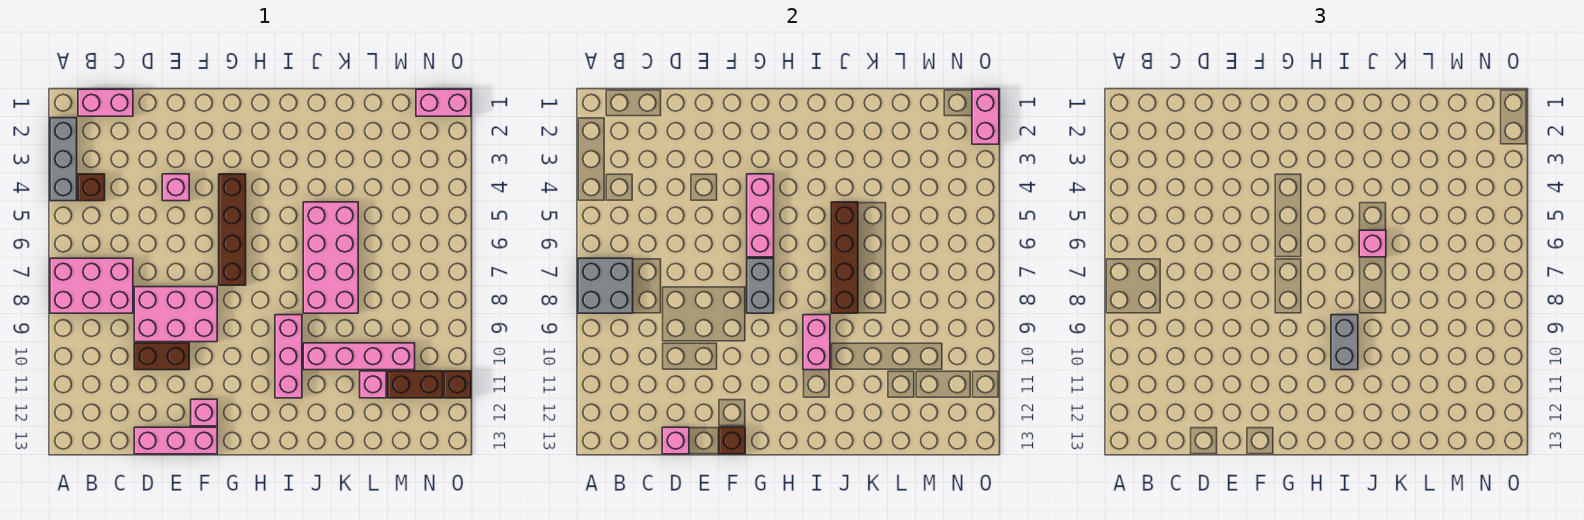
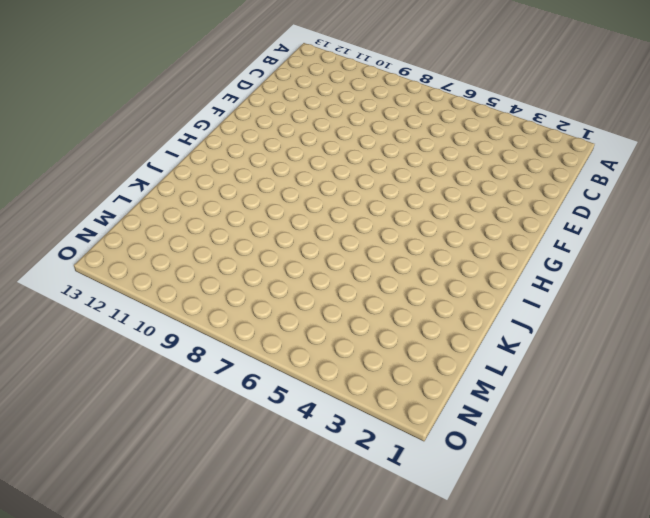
none -> grey brick A2:A4 level 1
none -> pink brick A7:C8 level 1
none -> pink brick B1:C1 level 1

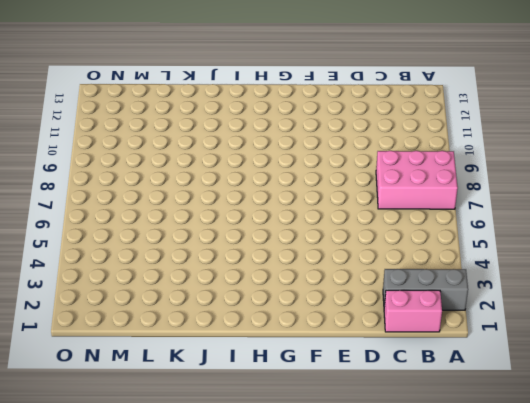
grey brick A2:C2 level 1 -> grey brick A2:A4 level 1
none -> brown brick B4 level 1
none -> pink brick D8:F9 level 1
none -> brown brick D10:E10 level 1

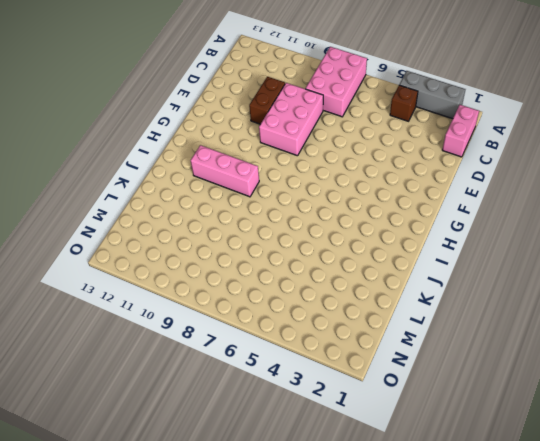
none -> pink brick D13:F13 level 1
none -> pink brick E4 level 1
none -> pink brick F12 level 1

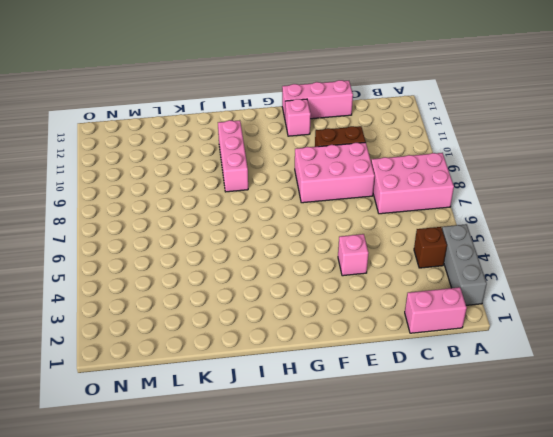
none -> brown brick G4:G7 level 1
none -> pink brick J5:K8 level 1
none -> pink brick J10:M10 level 1

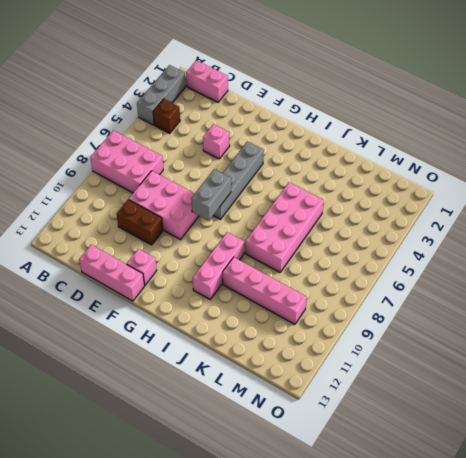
grey brick G4:G7 level 1 -> brown brick G4:G7 level 1
none -> pink brick L11 level 1
none -> brown brick M11:N11 level 1
none -> pink brick N1:O1 level 1

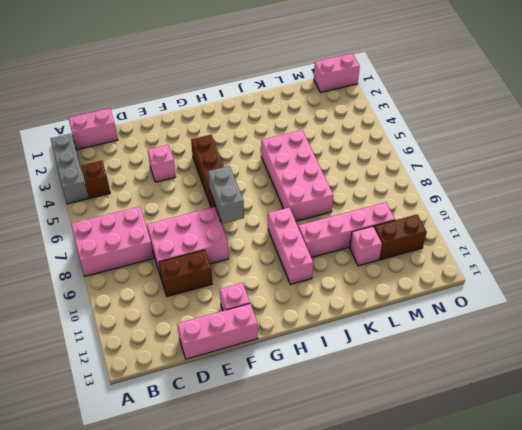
none -> brown brick O11 level 1
none -> grey brick A7:B8 level 2
none -> pink brick D13 level 2

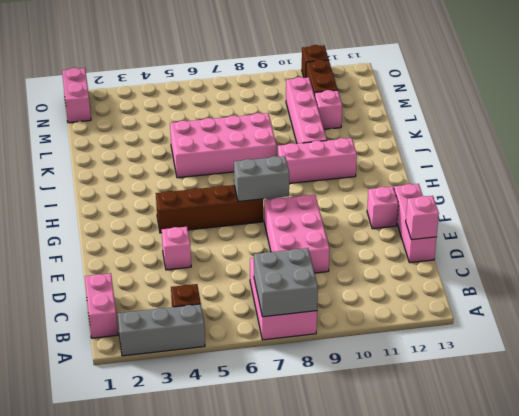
none -> brown brick D10:E10 level 1
none -> brown brick F13 level 2
none -> pink brick G4:G6 level 2

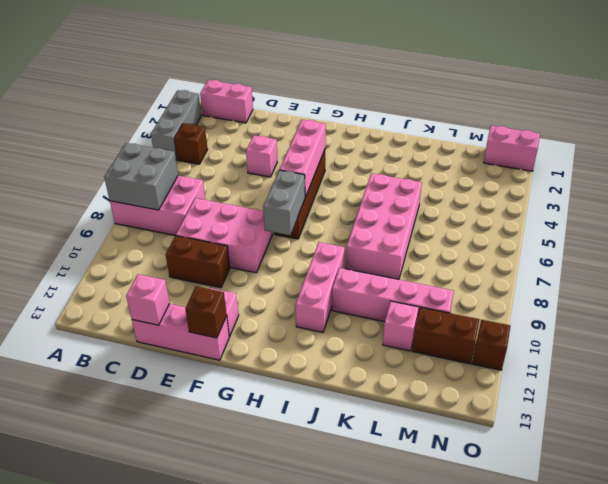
none -> pink brick I9:I10 level 2
none -> brown brick J5:J8 level 2
none -> pink brick O1:O2 level 2

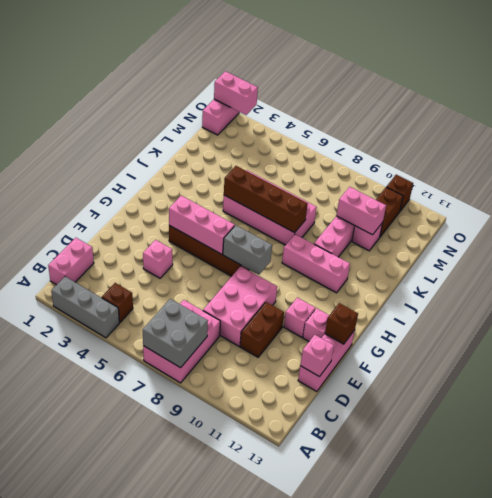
pink brick F11 level 1 -> pink brick J6 level 3
pink brick L10:L11 level 2 -> pink brick I9:I10 level 2
none -> grey brick I9:I10 level 3

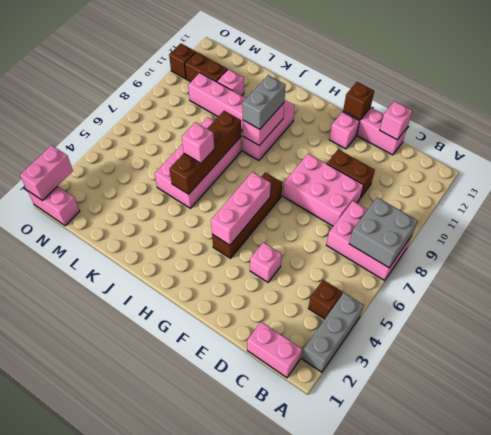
none -> grey brick G7:G8 level 2

